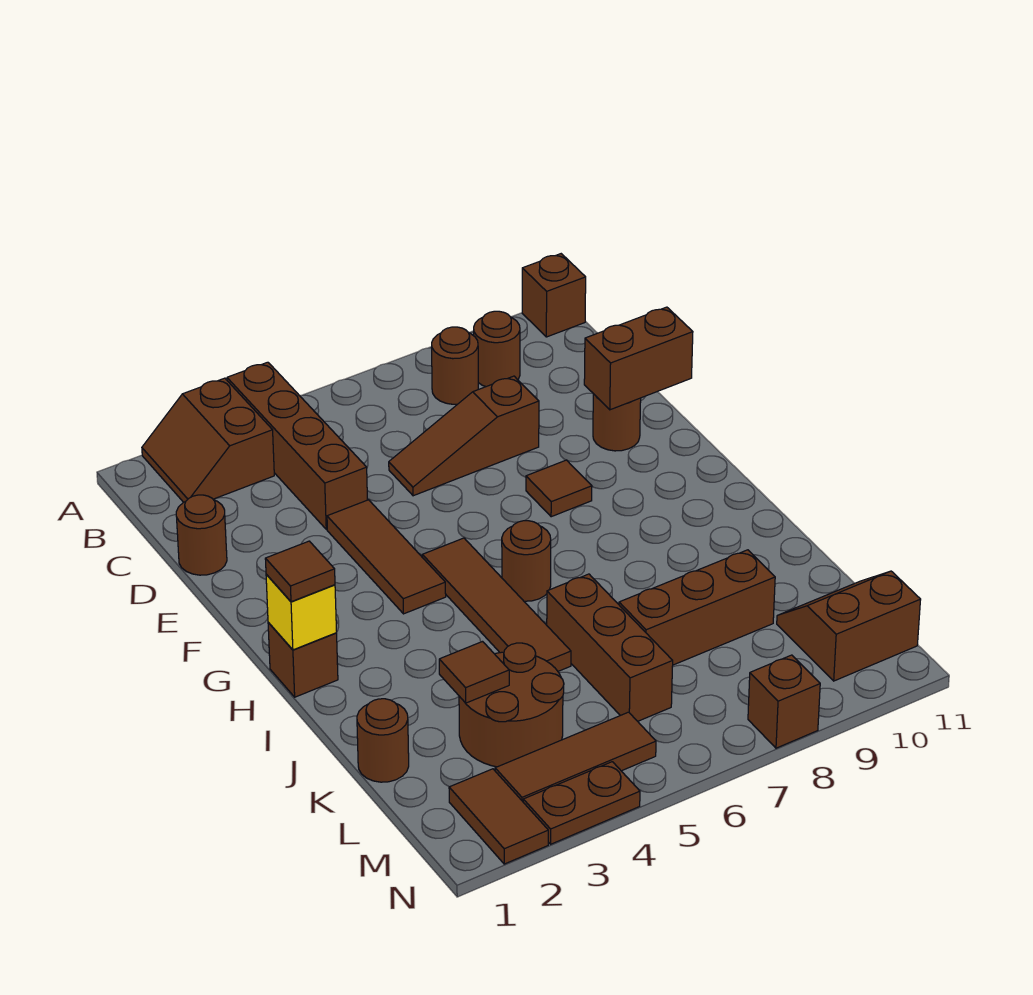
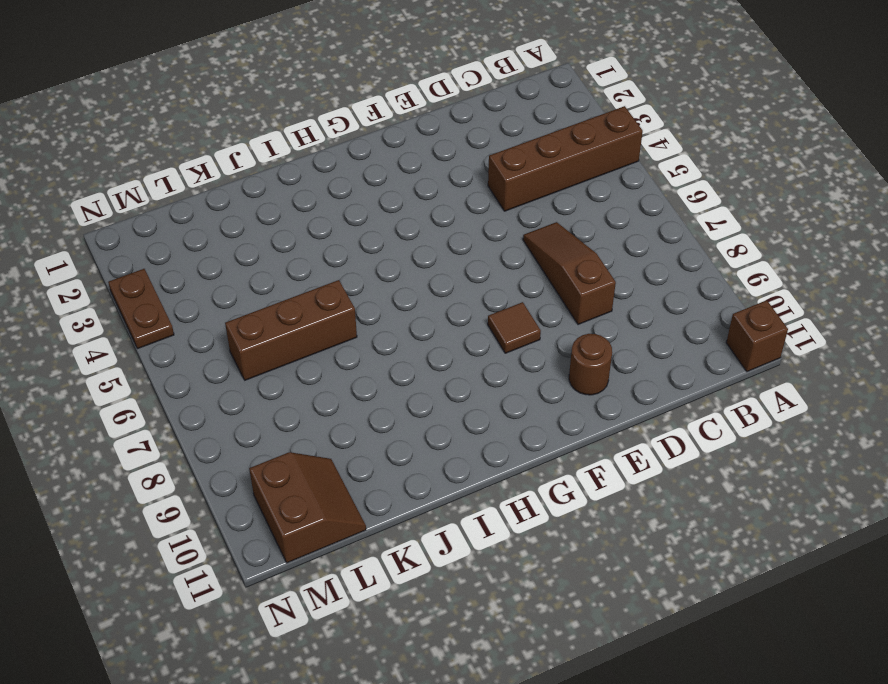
none -> brown slope A2:B3 level 1 top 3
none -> brown round brick B8 level 1
none -> brown round brick B9 level 1

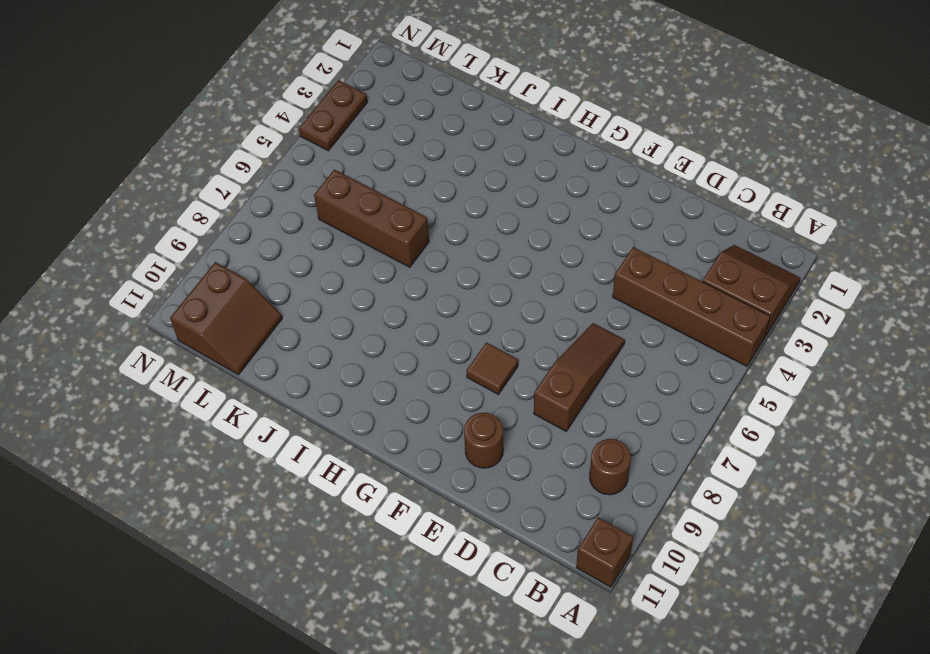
none -> brown round brick B8 level 1
none -> brown round brick D1 level 1
none -> brown tile E4:G4 level 1

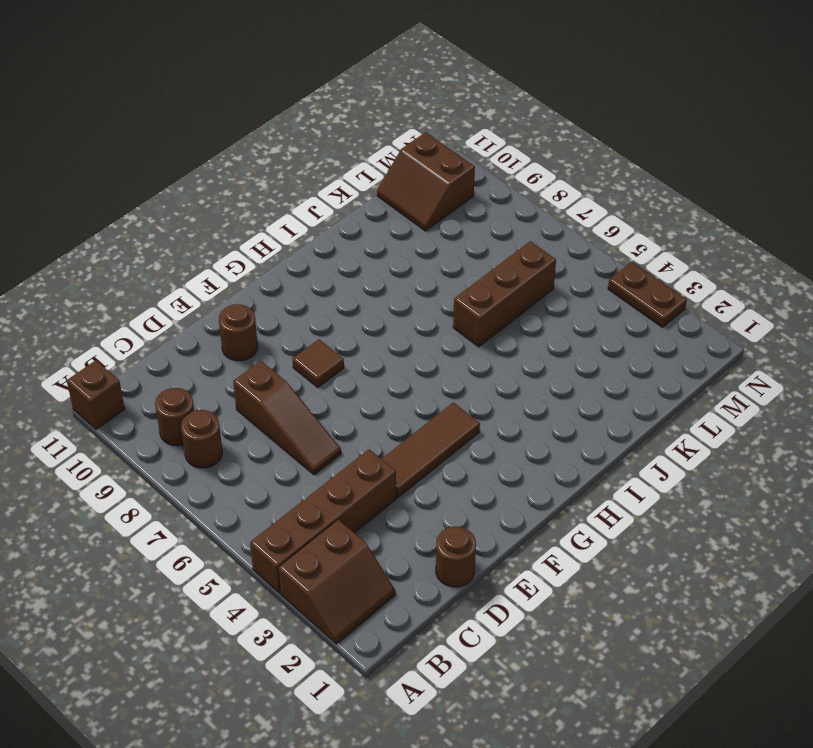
none -> brown tile G5:J5 level 1
none -> brown brick H1 level 1
none -> brown round brick H6 level 1

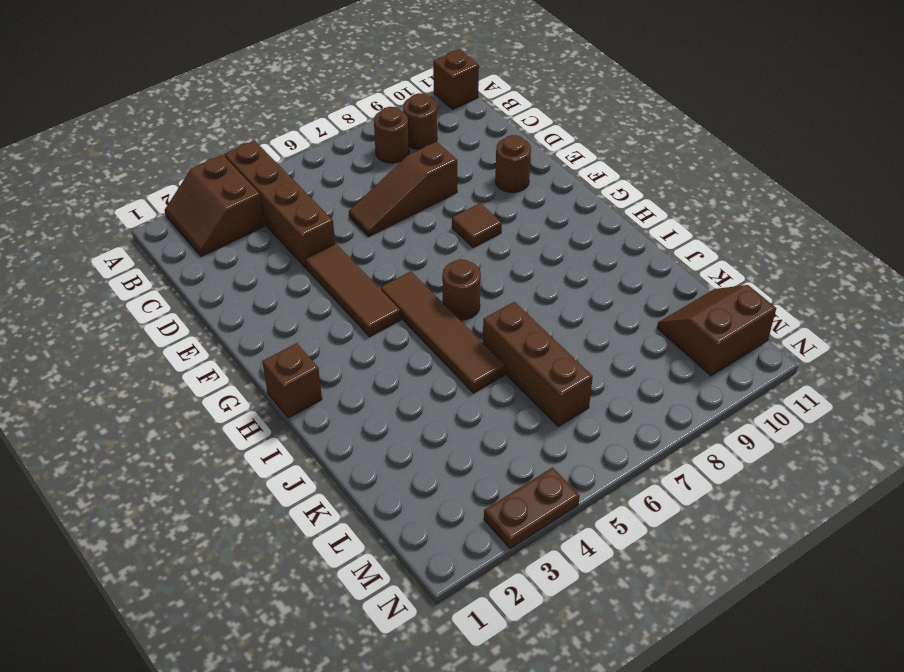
none -> brown round brick D1 level 1
none -> brown round brick K1 level 1
none -> brown round brick K3:L4 level 1

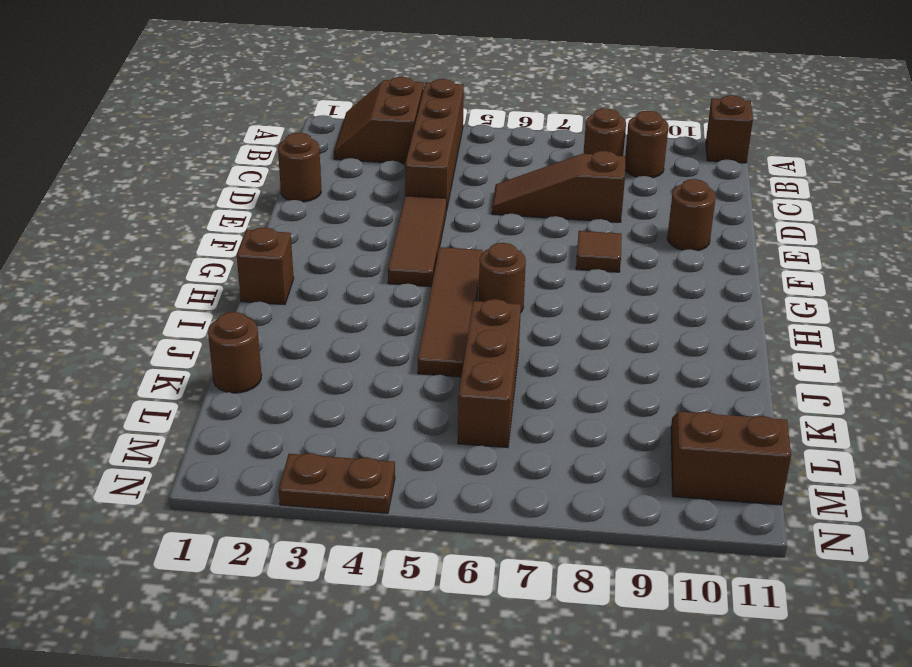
none -> brown round brick K3:L4 level 1
none -> brown brick K7:K9 level 1
none -> brown tile M2:N2 level 1

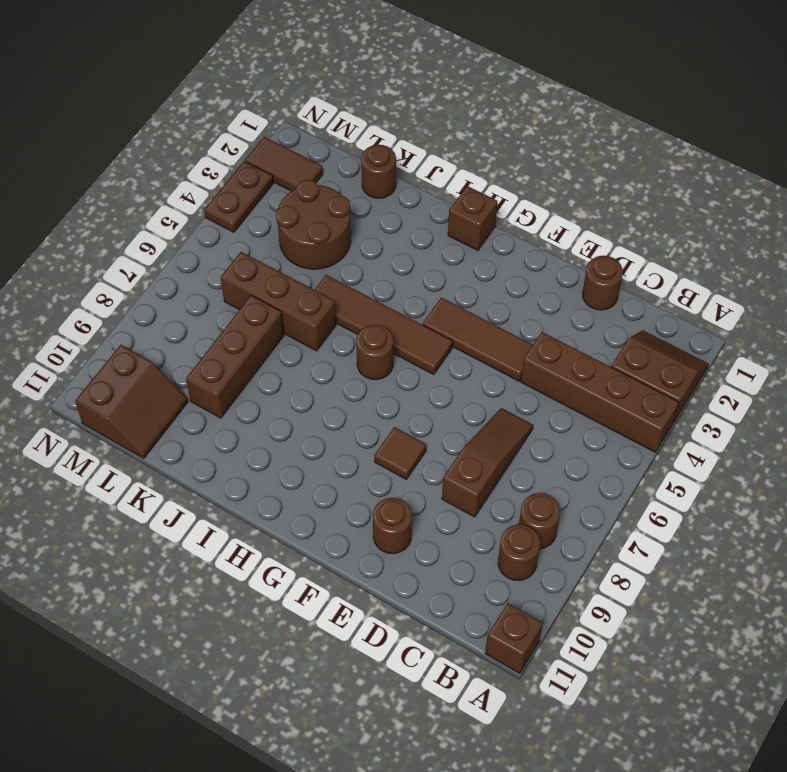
none -> brown tile M3:M5 level 1
none -> brown brick N8 level 1
none -> brown brick E10:E11 level 2

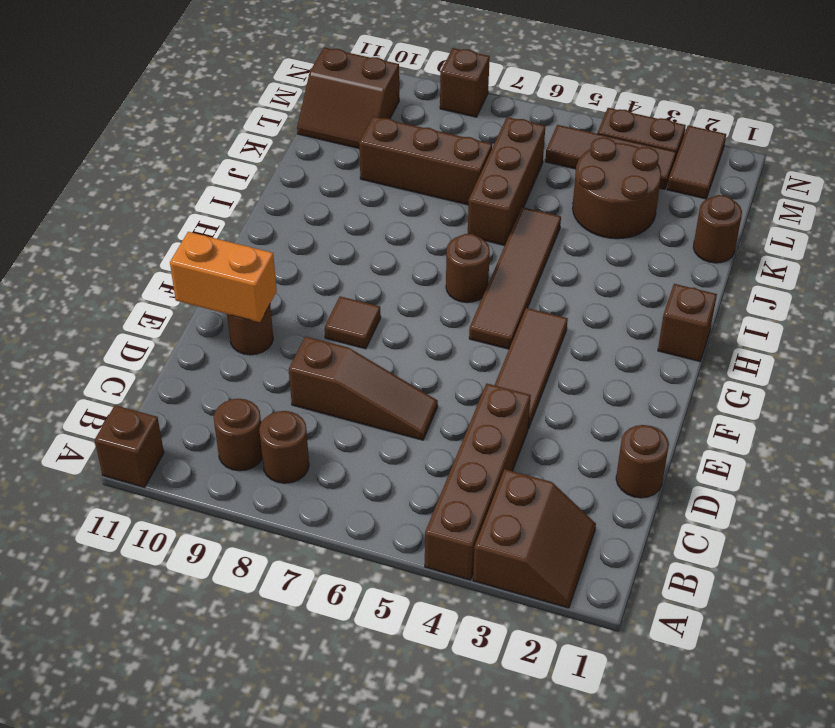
orange brick E10:E11 level 2 -> brown brick E10:E11 level 2
none -> yellow brick H1 level 2
none -> brown tile K3 level 2
none -> brown tile H1 level 3

